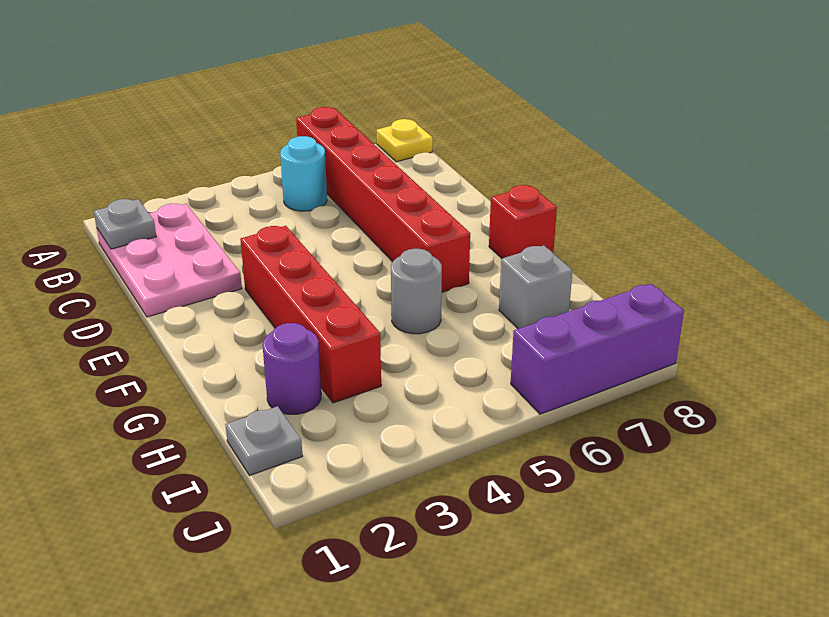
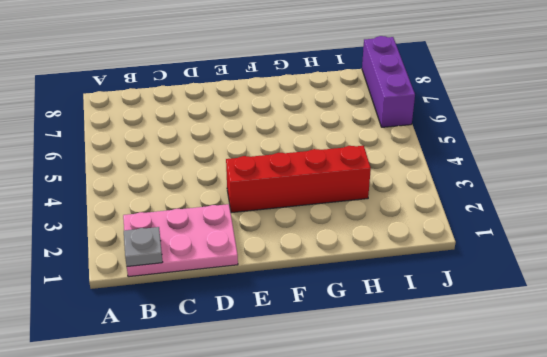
none -> red brick A6:F6 level 1
none -> yellow plate A8 level 1
none -> cyan round brick B5 level 1

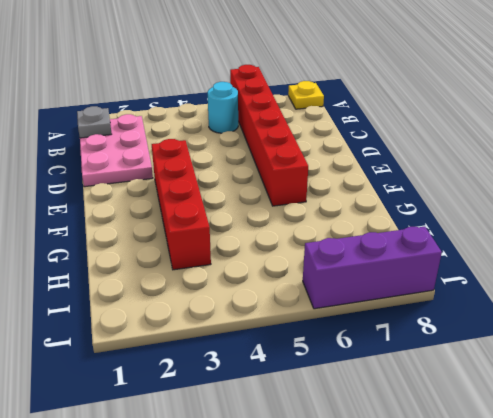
none -> red brick F8 level 1
none -> grey round brick G5 level 1
none -> purple round brick H2 level 1

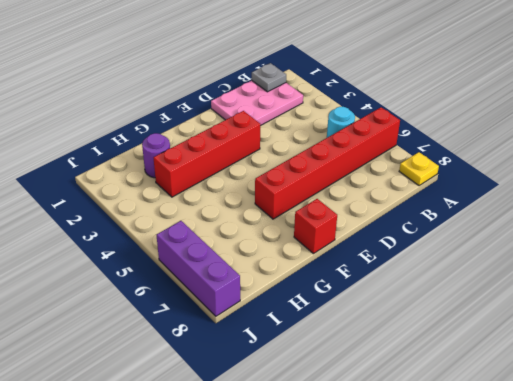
none -> grey round brick G5 level 1
none -> grey brick H7 level 1
none -> grey plate I1 level 1

